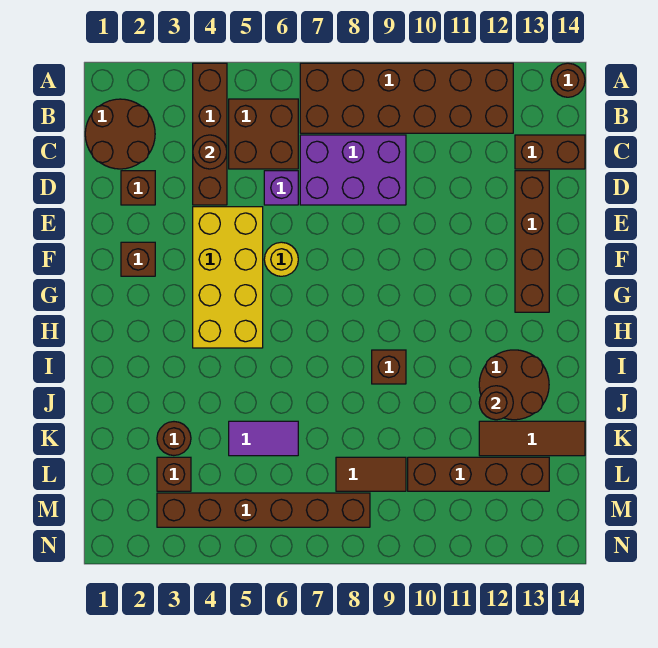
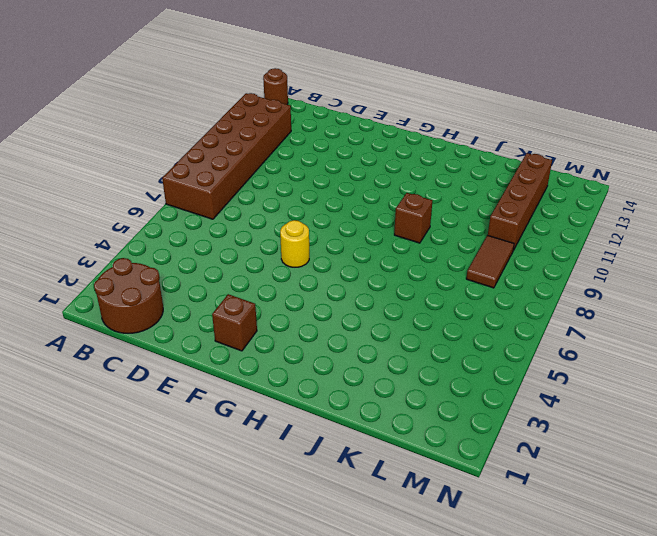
none -> brown brick A4:D4 level 1
none -> brown brick B5:C6 level 1
none -> purple brick C7:D9 level 1

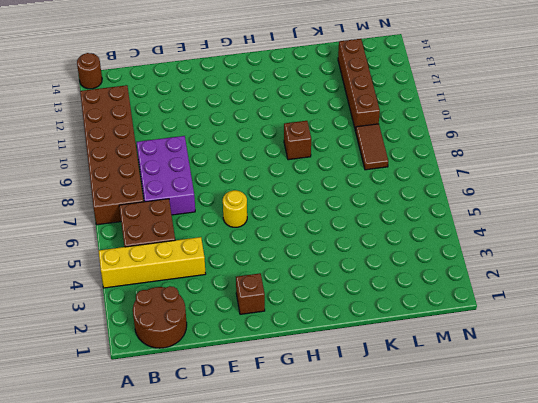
yellow brick A4:D4 level 1 -> brown brick A4:D4 level 1
none -> brown brick C13:C14 level 1
none -> brown brick D2 level 1
none -> purple brick D6 level 1

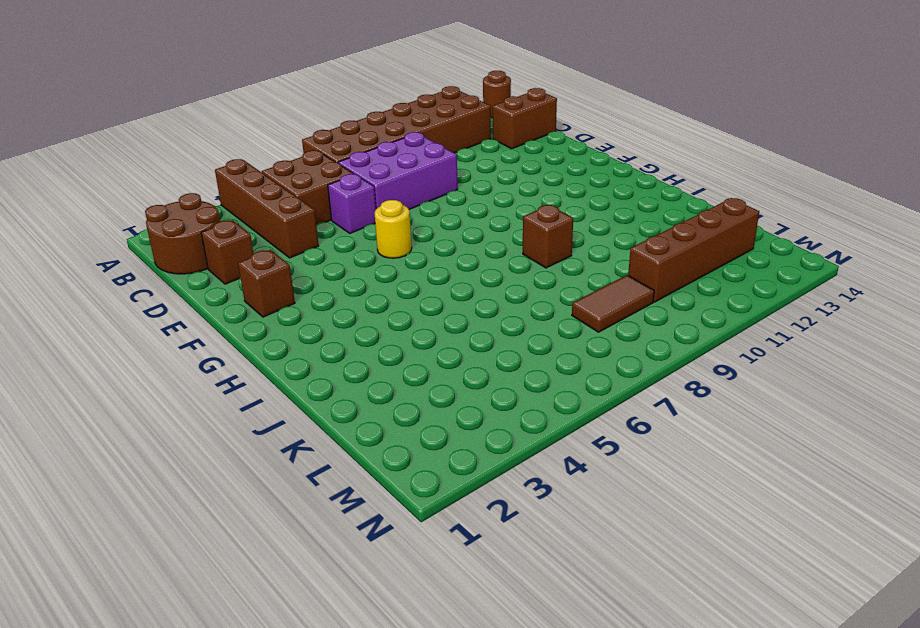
none -> brown brick D13:G13 level 1
none -> yellow brick E4:H5 level 1
none -> brown round brick I12:J13 level 1

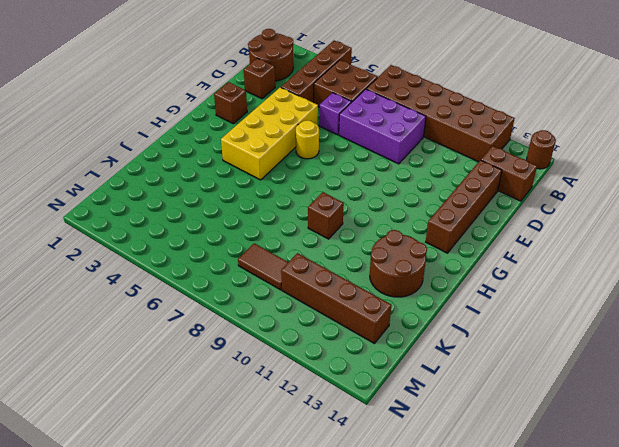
none -> brown round brick K3 level 1
none -> purple tile K5:K6 level 1
none -> brown tile K12:K14 level 1

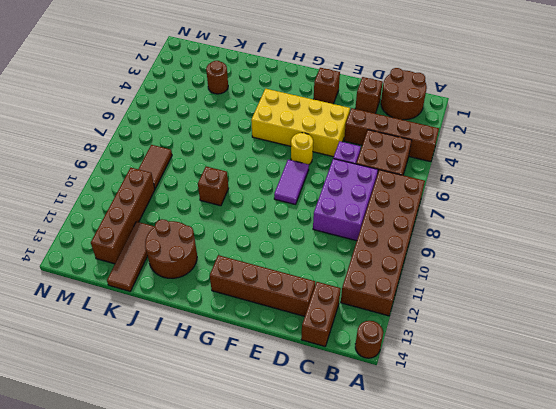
purple tile F7:F8 level 1 -> purple tile K5:K6 level 1
none -> brown brick L3 level 1
none -> brown brick M3:M8 level 1
none -> brown round brick C4 level 2

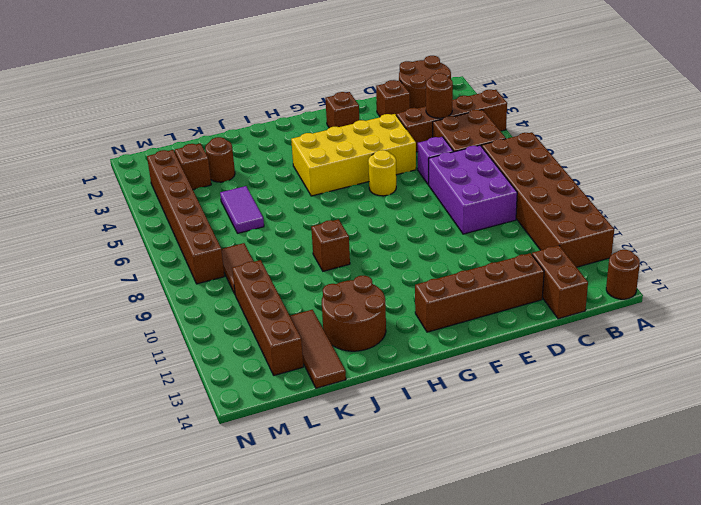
none -> brown round brick J12 level 2

